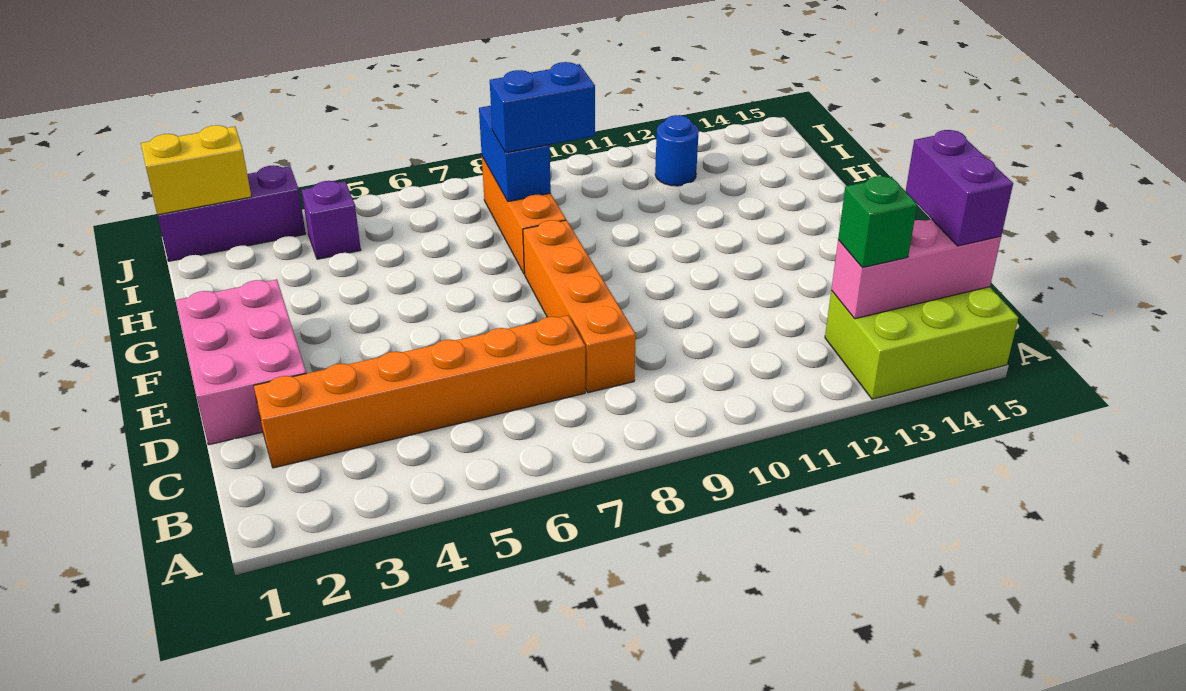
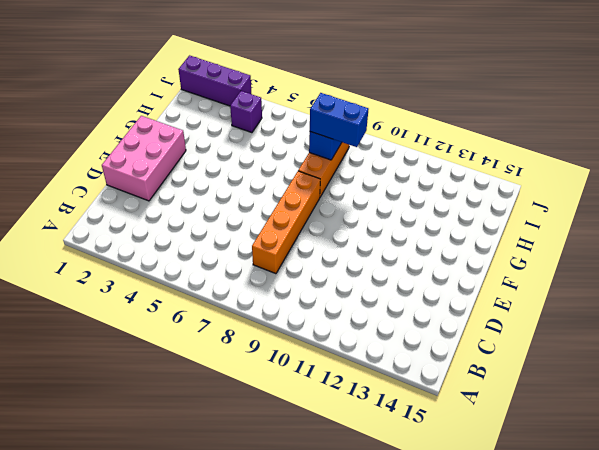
none -> lime brick A13:B15 level 1
none -> orange brick C2:C7 level 1
none -> blue round brick I12 level 1

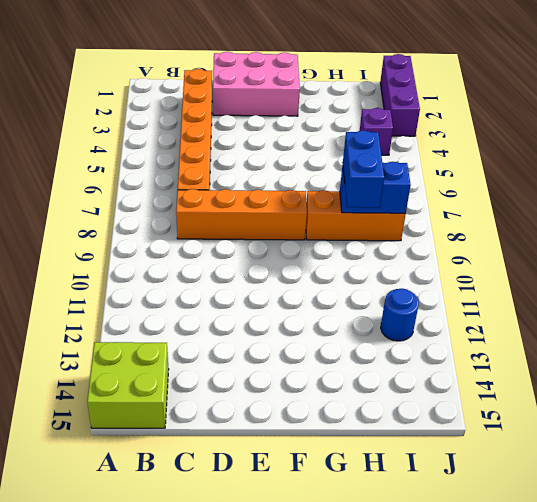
lime brick A14:B15 level 1 -> lime brick A13:B15 level 1
none -> pink brick B13:B15 level 2
none -> yellow brick J1:J2 level 2
none -> green brick B13 level 3

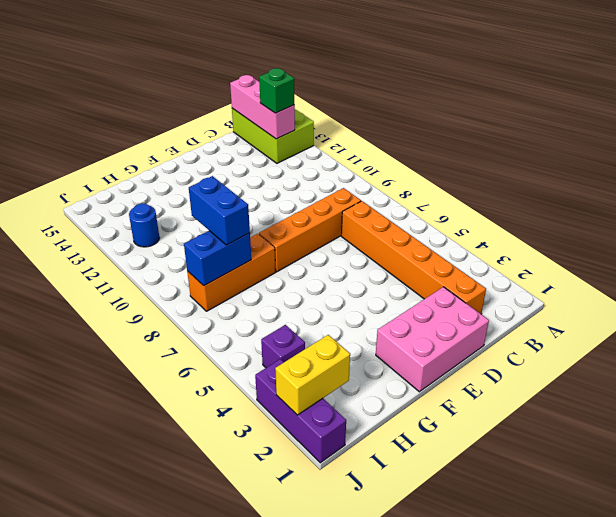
yellow brick I2:J2 level 2 -> yellow brick J1:J2 level 2
none -> purple brick B15:C15 level 3

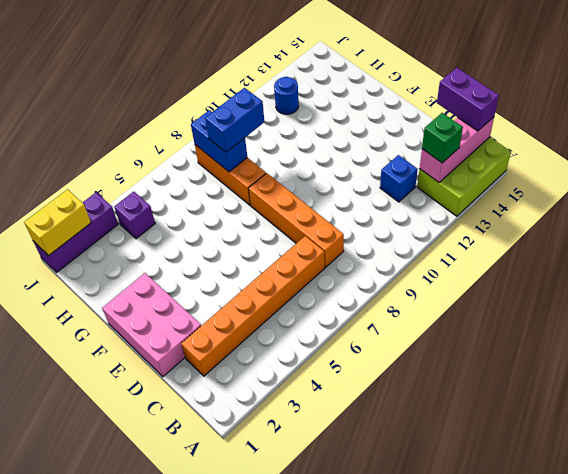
blue brick C12 level 1 -> none

